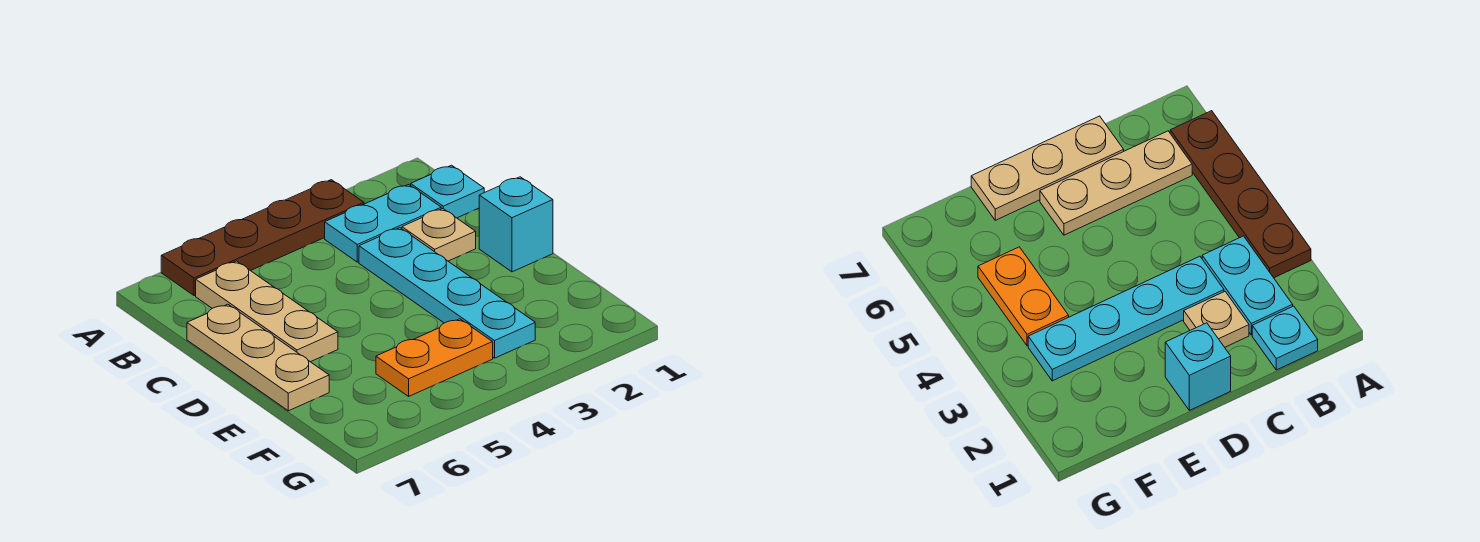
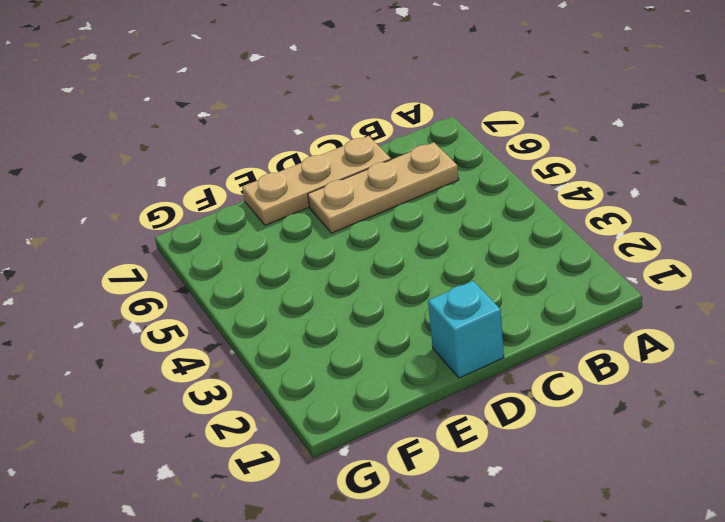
none -> brown plate A3:A6 level 1
none -> cyan plate B1 level 1

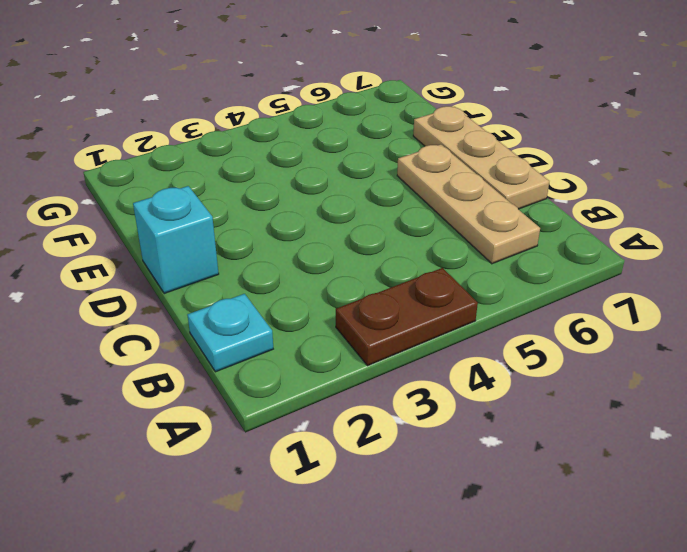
brown plate A3:A4 level 1 -> brown plate A3:A6 level 1
none -> cyan plate B2:B3 level 1
none -> tan plate C2 level 1

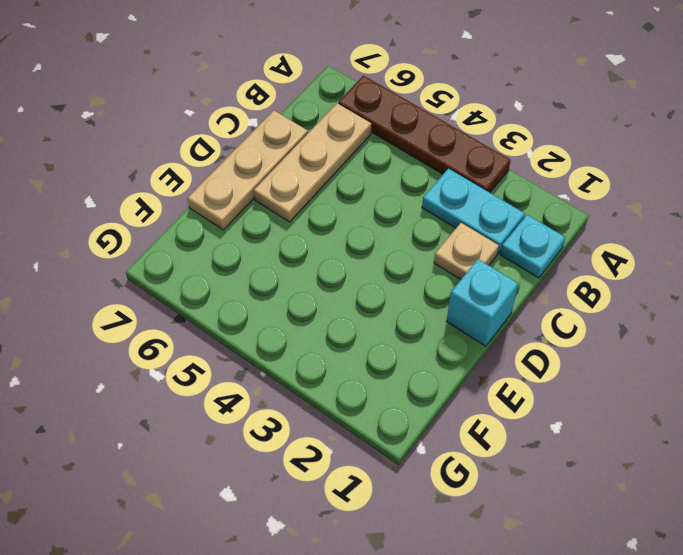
none -> cyan plate C3:F3 level 1
none -> orange plate F4:F5 level 1

